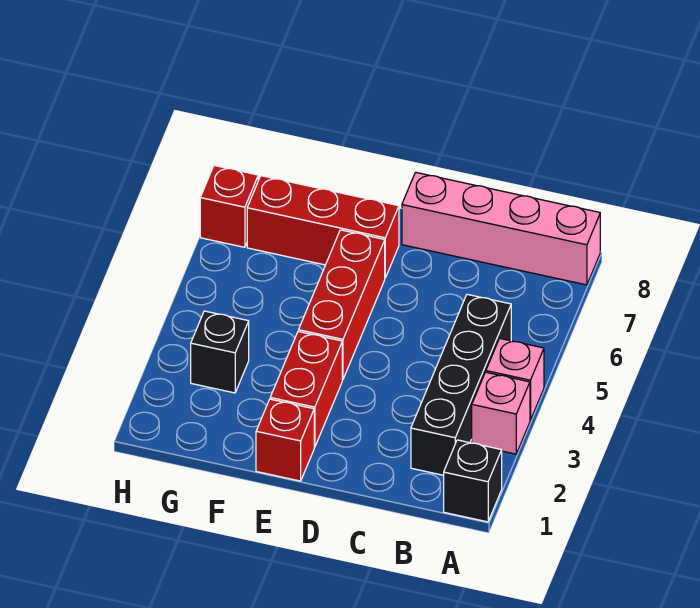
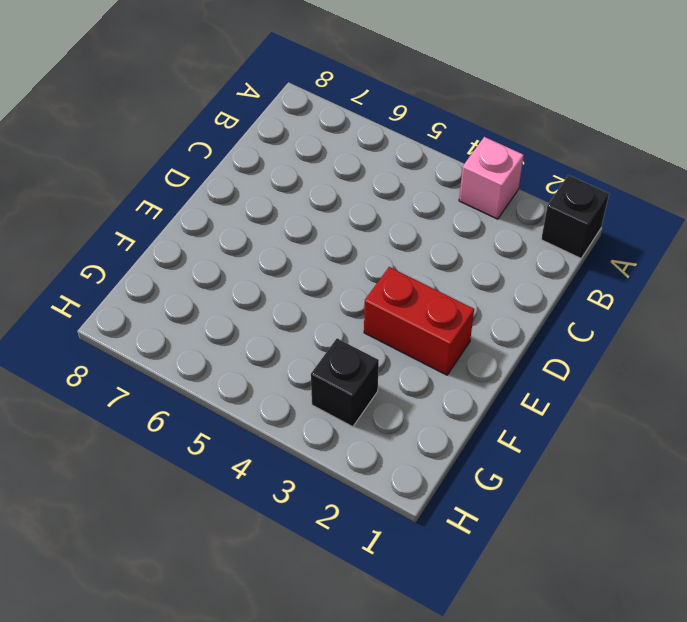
none -> pink brick A4 level 1
none -> pink brick A8:D8 level 1

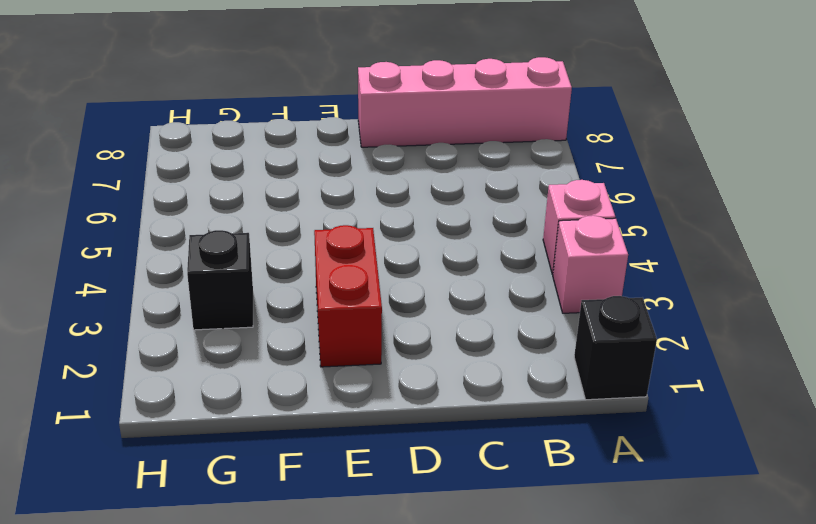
none -> black brick B2:B5 level 1
none -> red brick E1 level 1

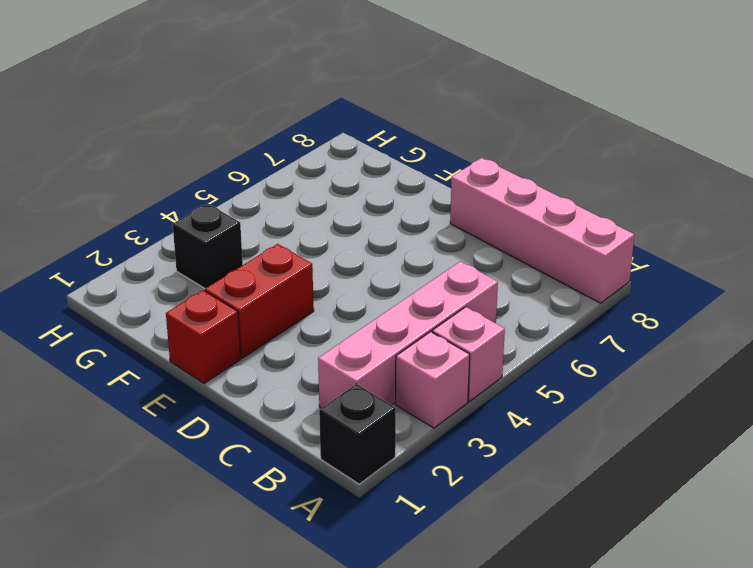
pink brick B2:B5 level 1 -> black brick B2:B5 level 1
none -> red brick E4:E6 level 1
none -> red brick E7:G7 level 1

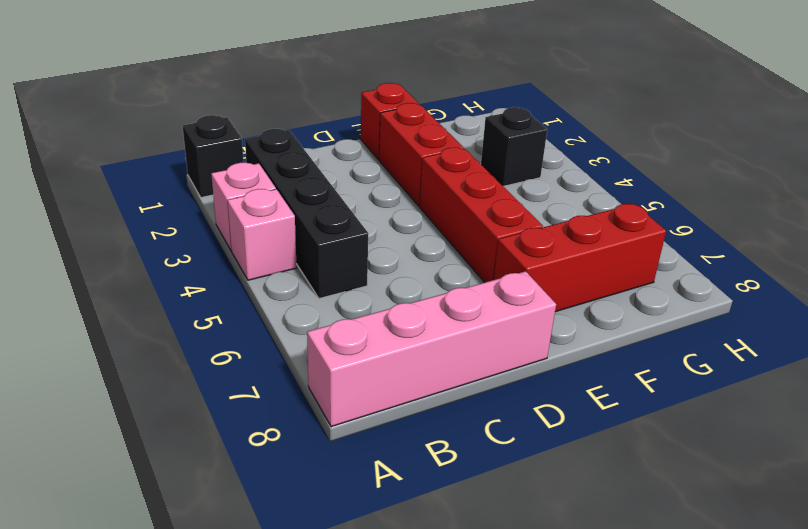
none -> red brick H7 level 1

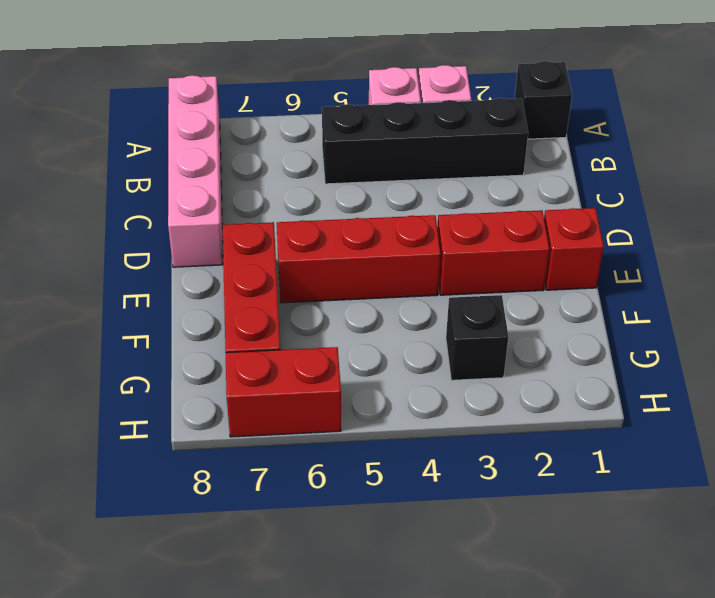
red brick H6:H7 level 1 -> red brick H7 level 1

